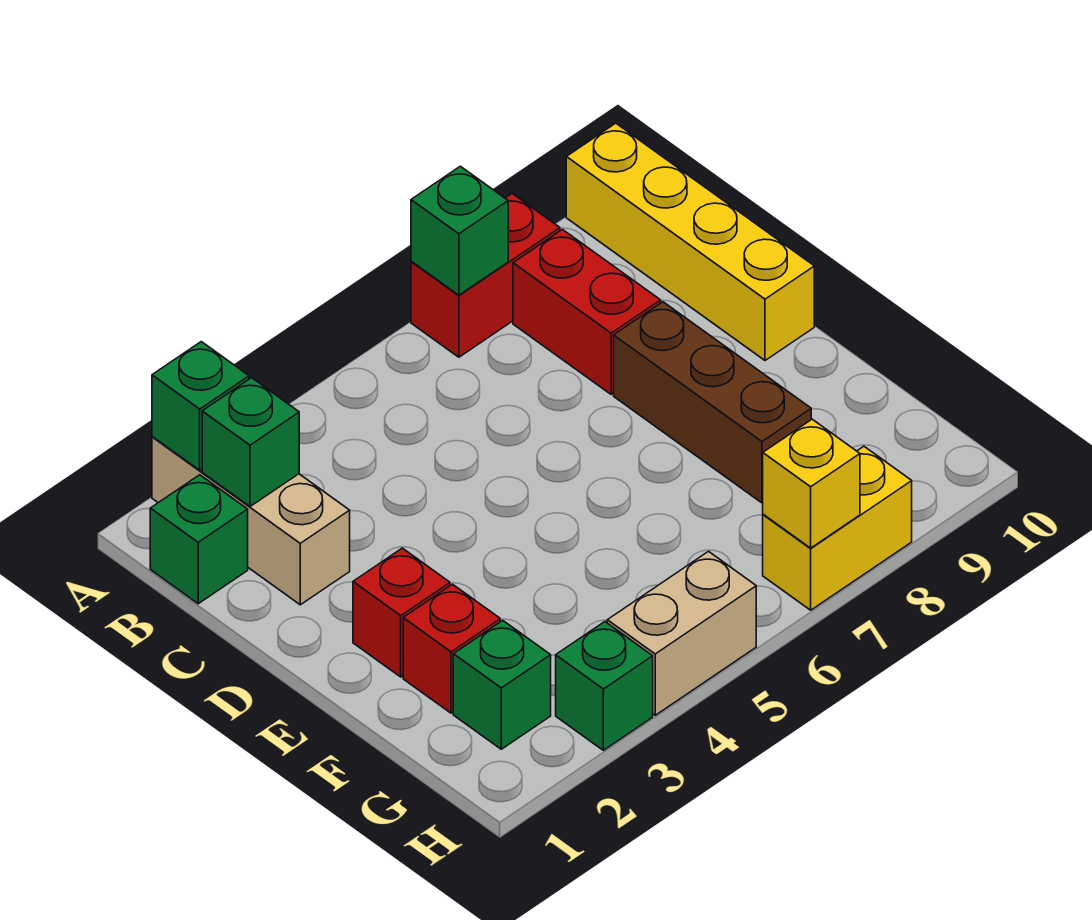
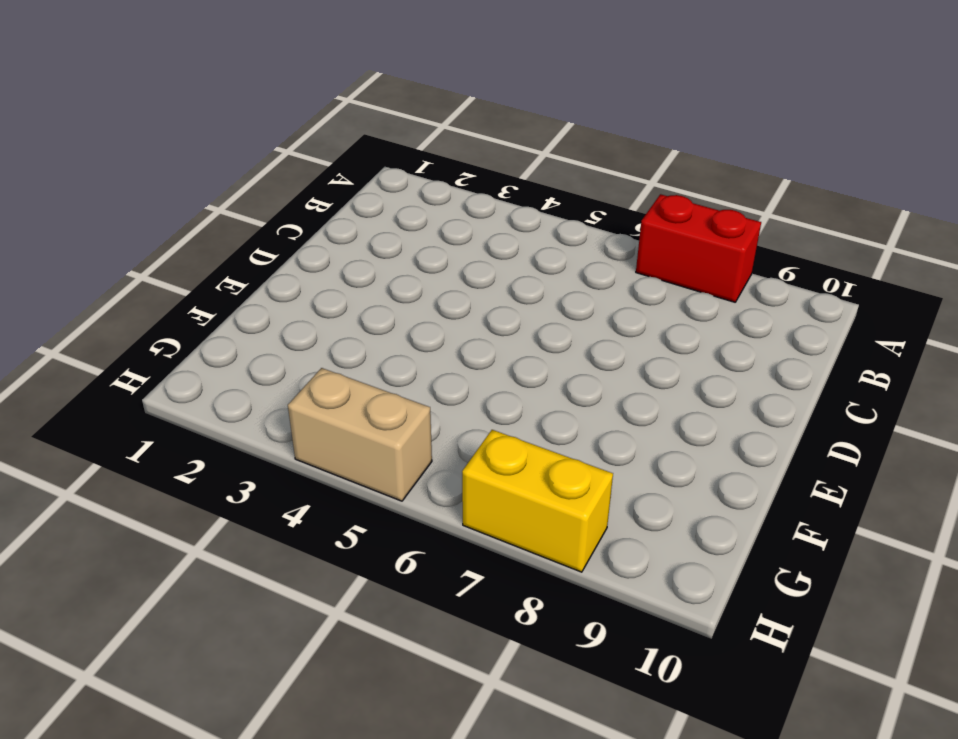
none -> tan brick A2:C2 level 1
none -> yellow brick A10:D10 level 1
none -> green brick B1 level 1

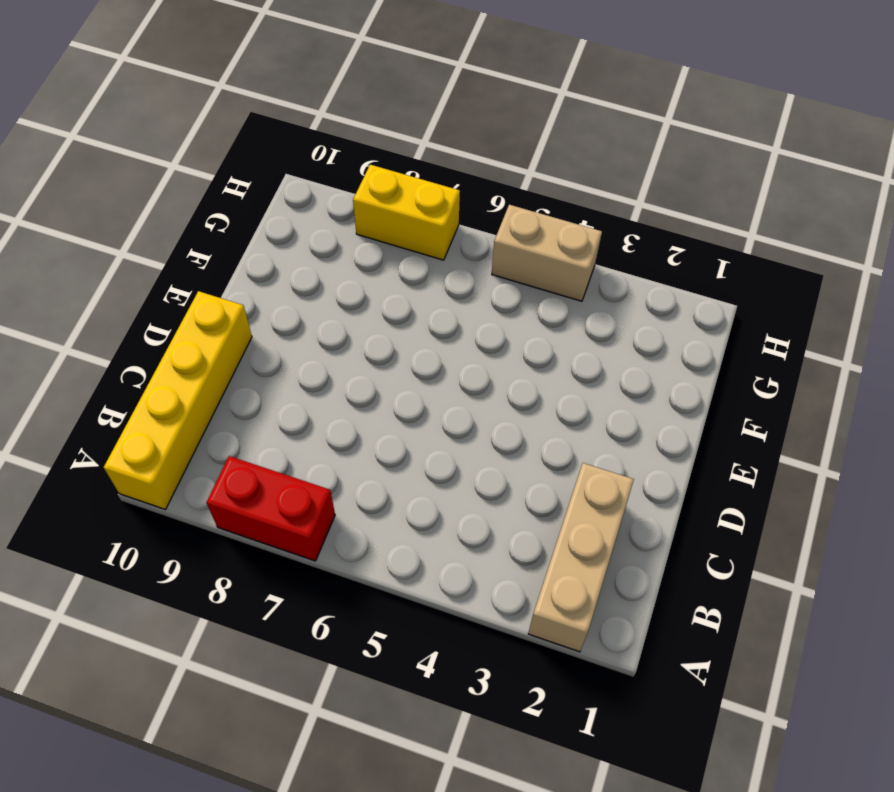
none -> green brick B1 level 1
none -> red brick B8:C8 level 1
none -> brown brick D8:F8 level 1

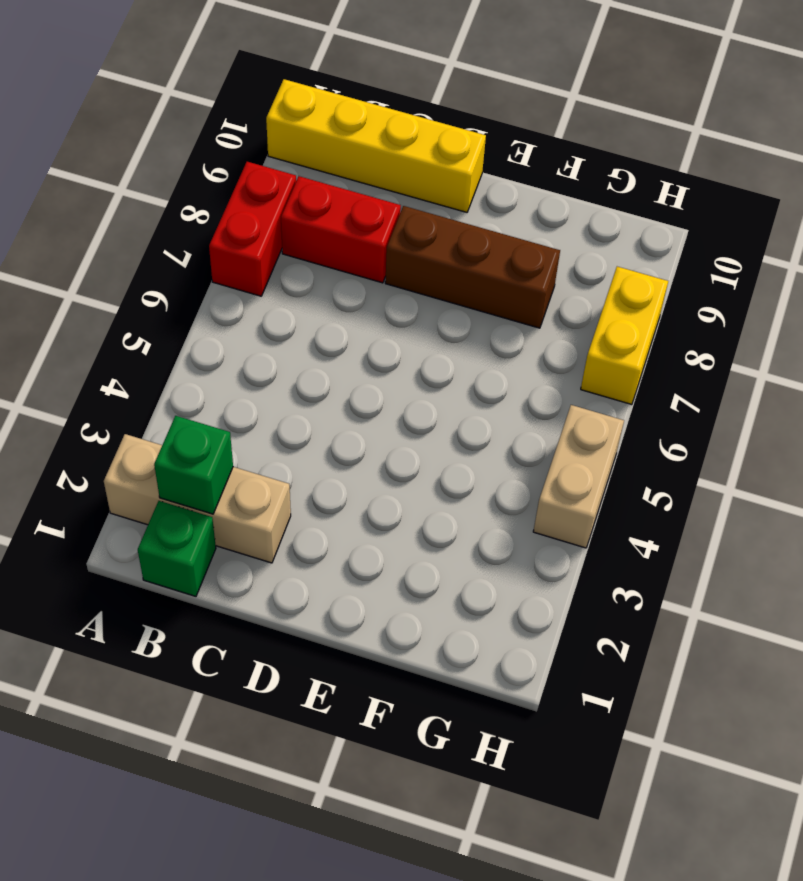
none -> red brick E2 level 1
none -> red brick F2 level 1
none -> green brick G2 level 1

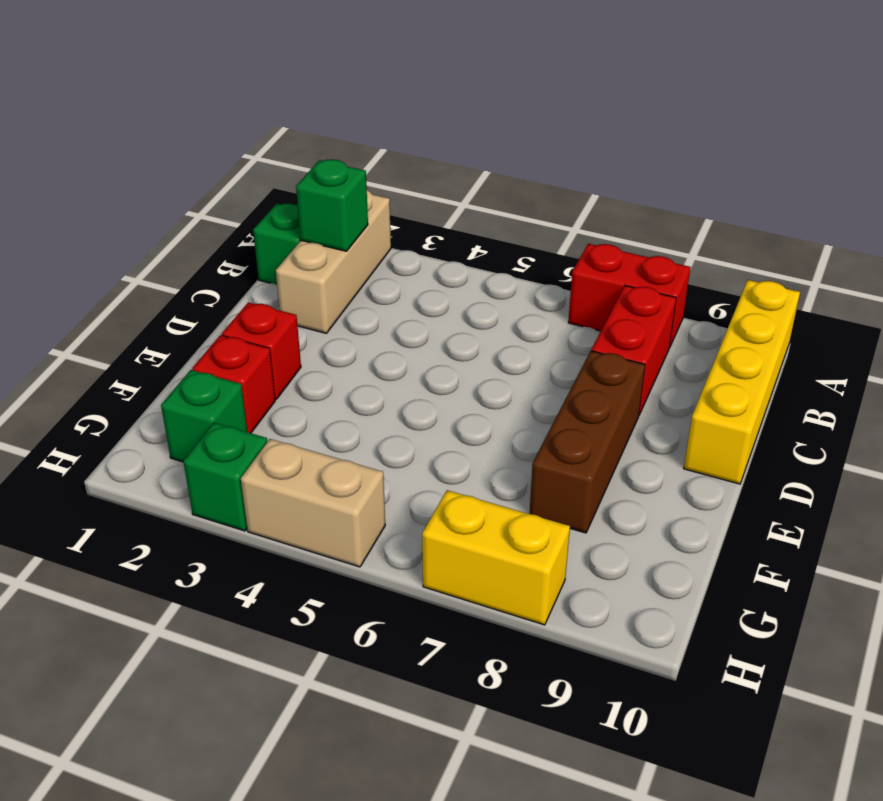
none -> green brick A2 level 2
none -> green brick A7 level 2
none -> yellow brick H7 level 2

